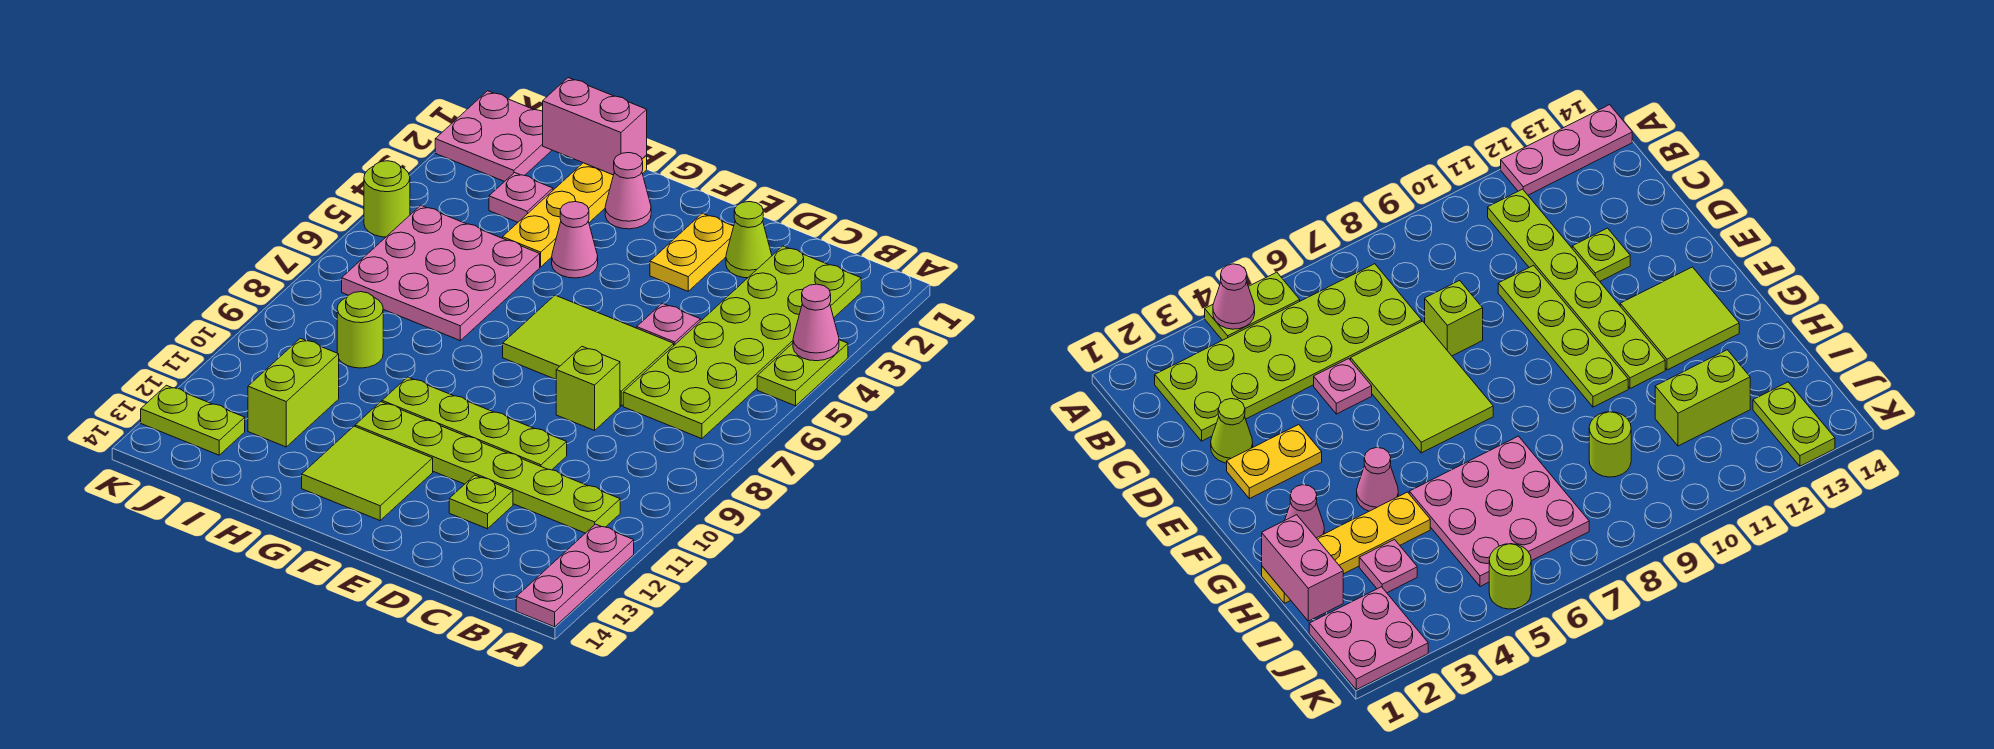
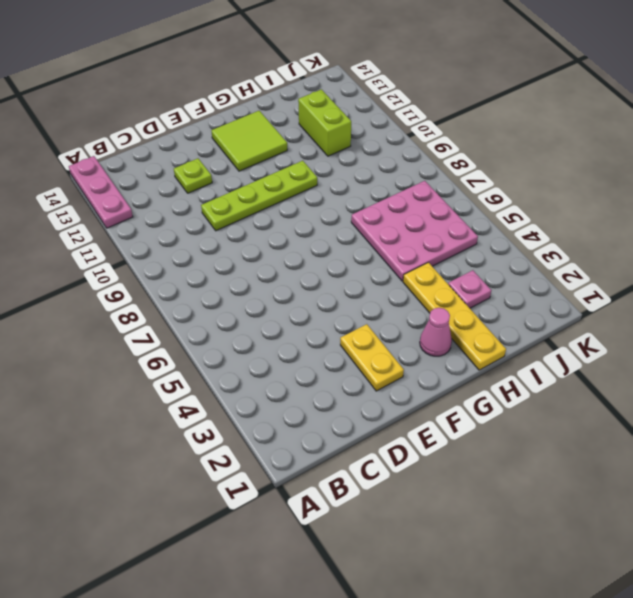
none -> lime plate A4:A5 level 1
none -> lime plate B2:C7 level 1
none -> lime plate B11:G11 level 1

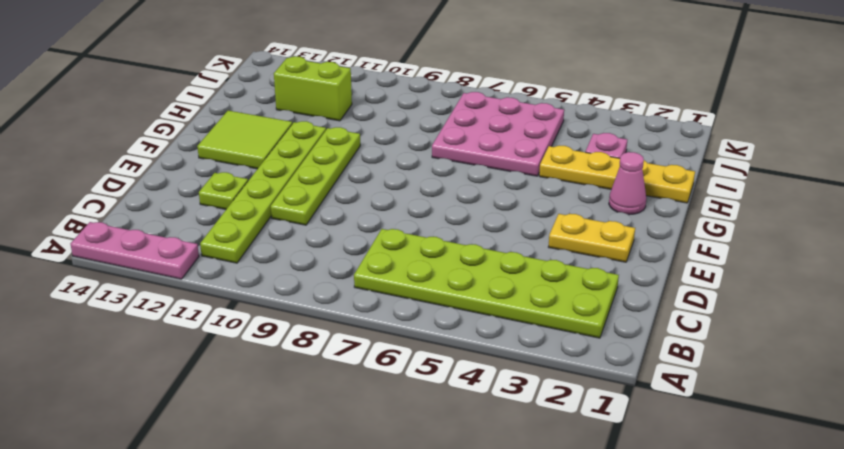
none -> lime plate A4:A5 level 1
none -> lime cone D2 level 1
none -> pink plate D5 level 1

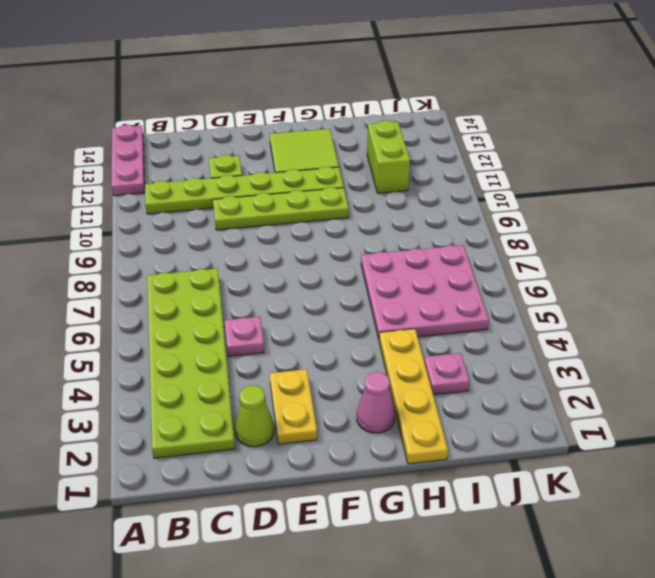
none -> lime plate A4:A5 level 1
none -> lime tile D6:F7 level 1
none -> lime brick D8 level 1

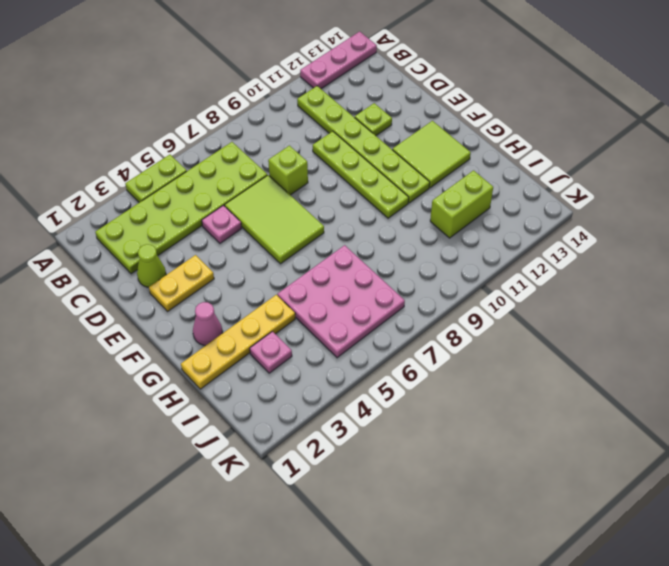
none -> pink cone G4 level 1
none -> lime round brick I9 level 1
none -> pink plate J1:K2 level 1

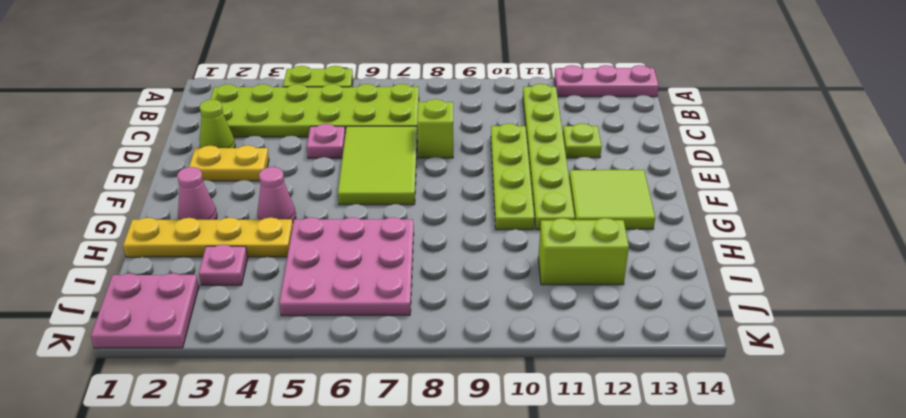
none -> lime round brick I9 level 1
none -> lime plate J13:K13 level 1
none -> lime round brick K5 level 1

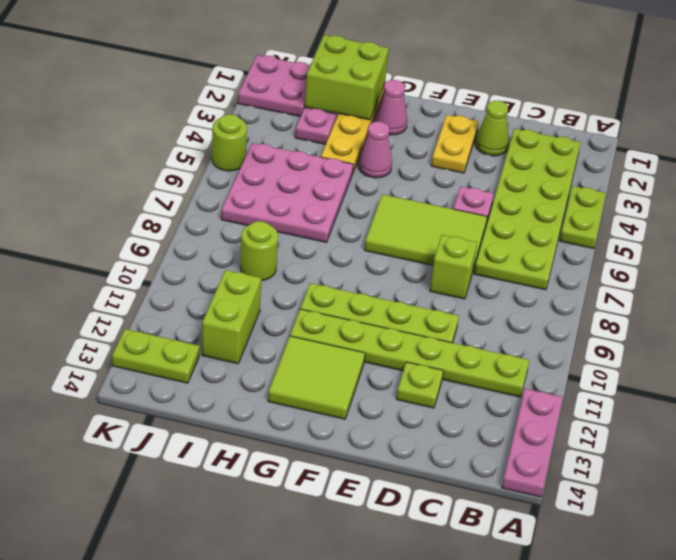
lime brick H1:I2 level 2 -> pink brick H1:I1 level 2
none -> pink cone A4 level 2

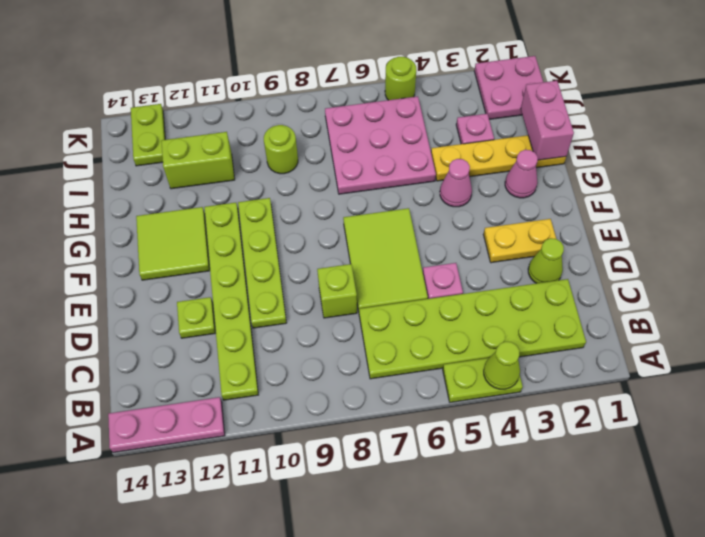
lime cone A4 level 2 -> pink cone A4 level 2

